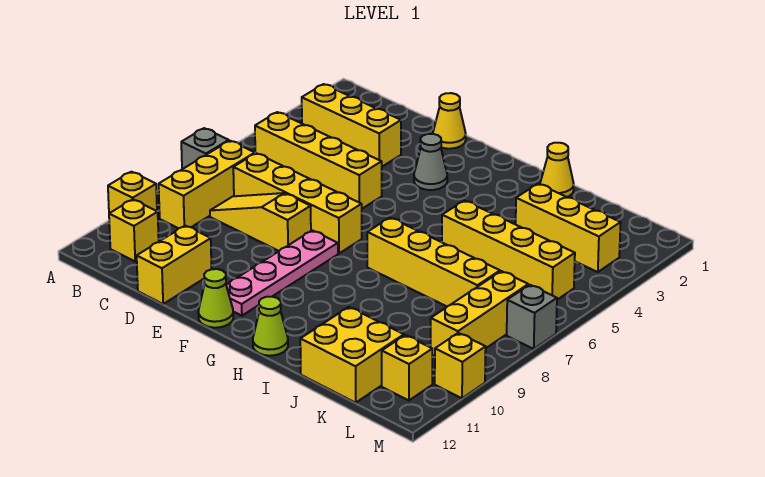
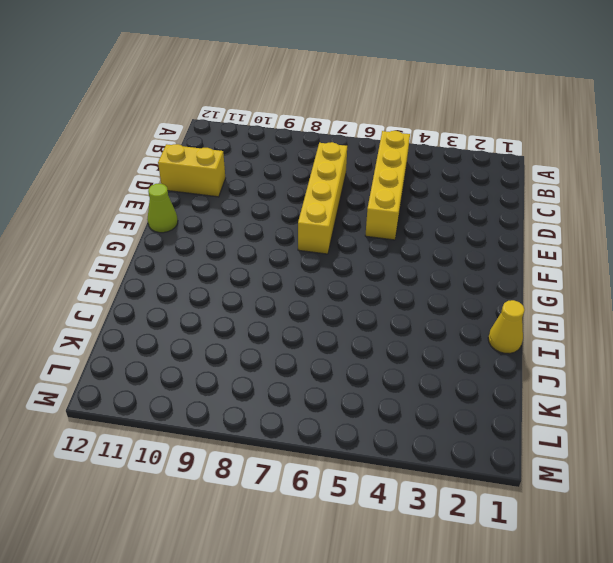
none -> grey brick A7 level 1
none -> yellow brick A10 level 1
none -> yellow brick B3:D3 level 1

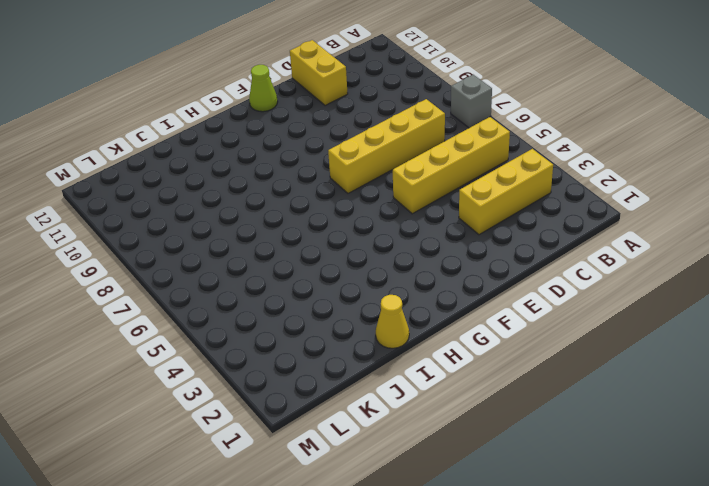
none -> yellow brick A10 level 1
none -> yellow brick B7:B9 level 1
none -> yellow brick B11 level 1

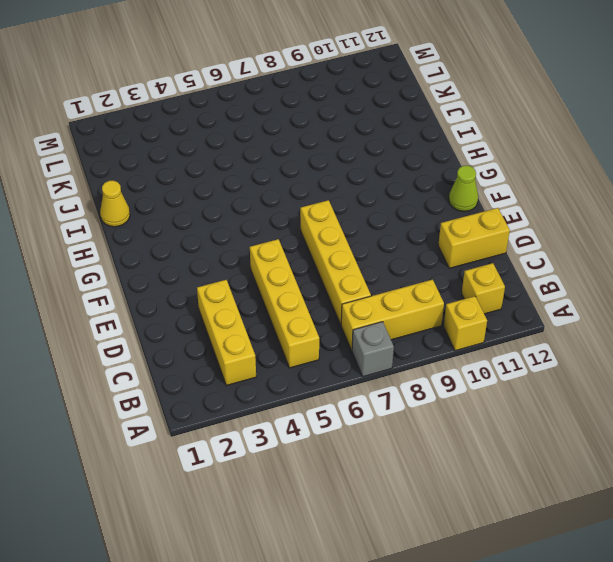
none -> yellow slope C8:E8 level 1 top E
none -> yellow cone E1 level 1
none -> grey cone F3 level 1

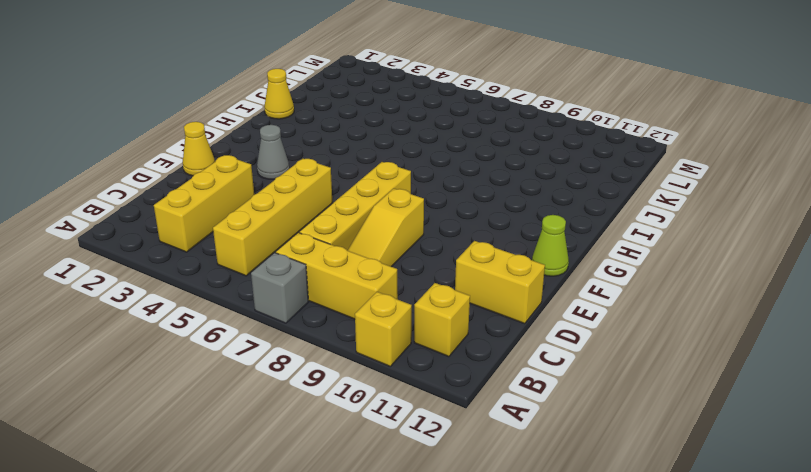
none -> pink plate F8:F11 level 1
none -> yellow brick H7:K7 level 1
none -> lime cone H12 level 1

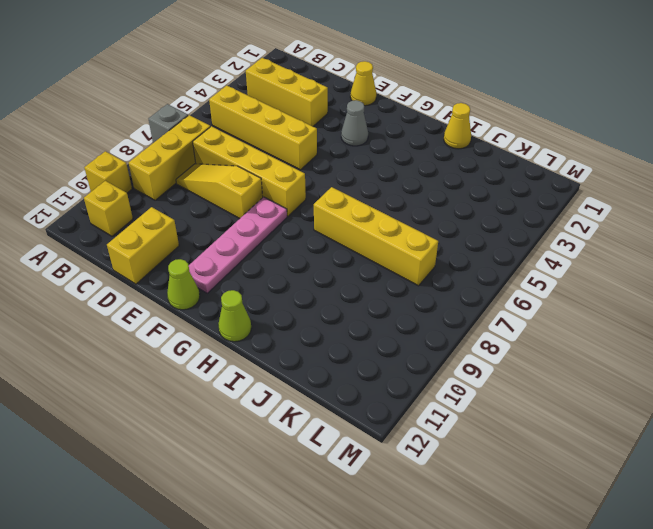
none -> yellow brick I5:L5 level 1
none -> yellow brick J3:L3 level 1
none -> yellow brick J11:K12 level 1

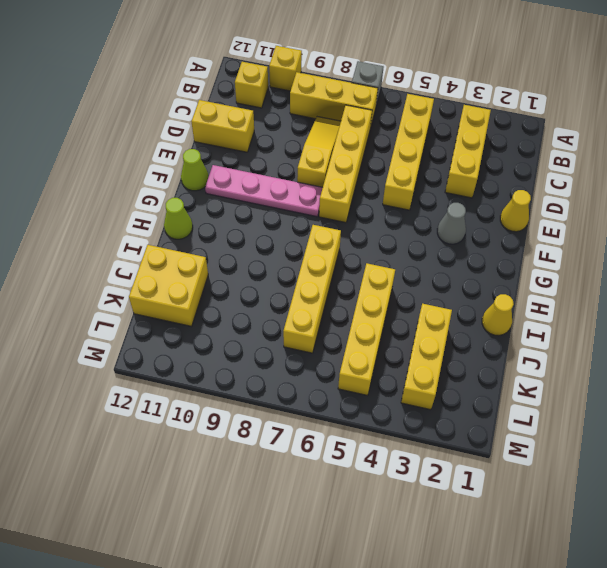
none -> yellow brick L7:L9 level 1
none -> yellow brick L11 level 1
none -> grey brick M7 level 1

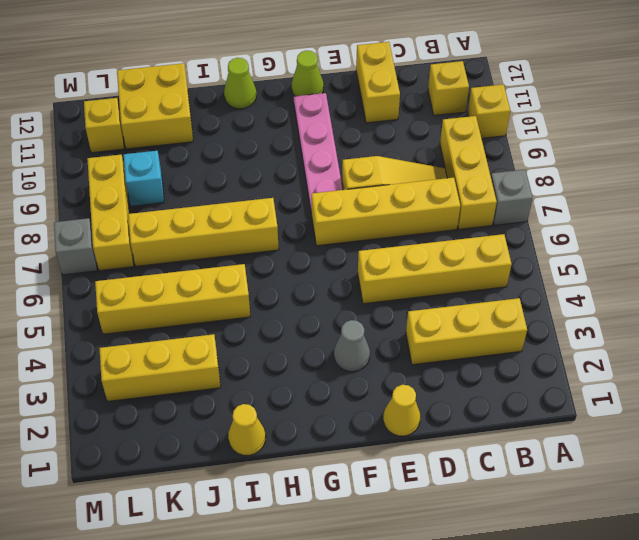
cyan brick K9 level 1 -> none
none -> yellow brick M10 level 1

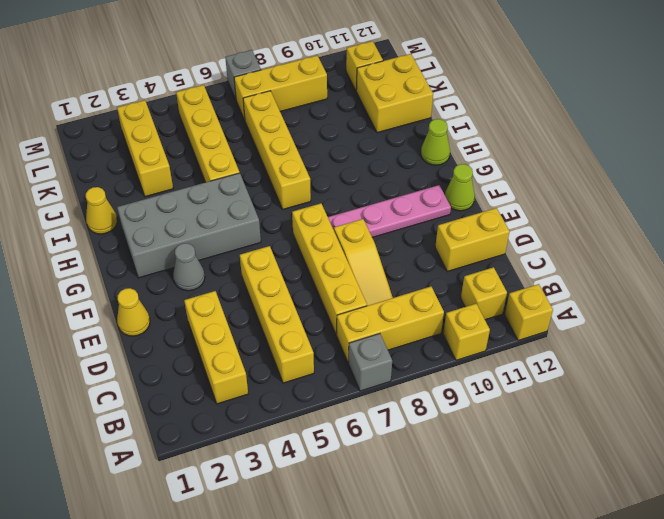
yellow brick A12 level 1 -> yellow brick M10 level 1
grey brick G2:H5 level 1 -> none

